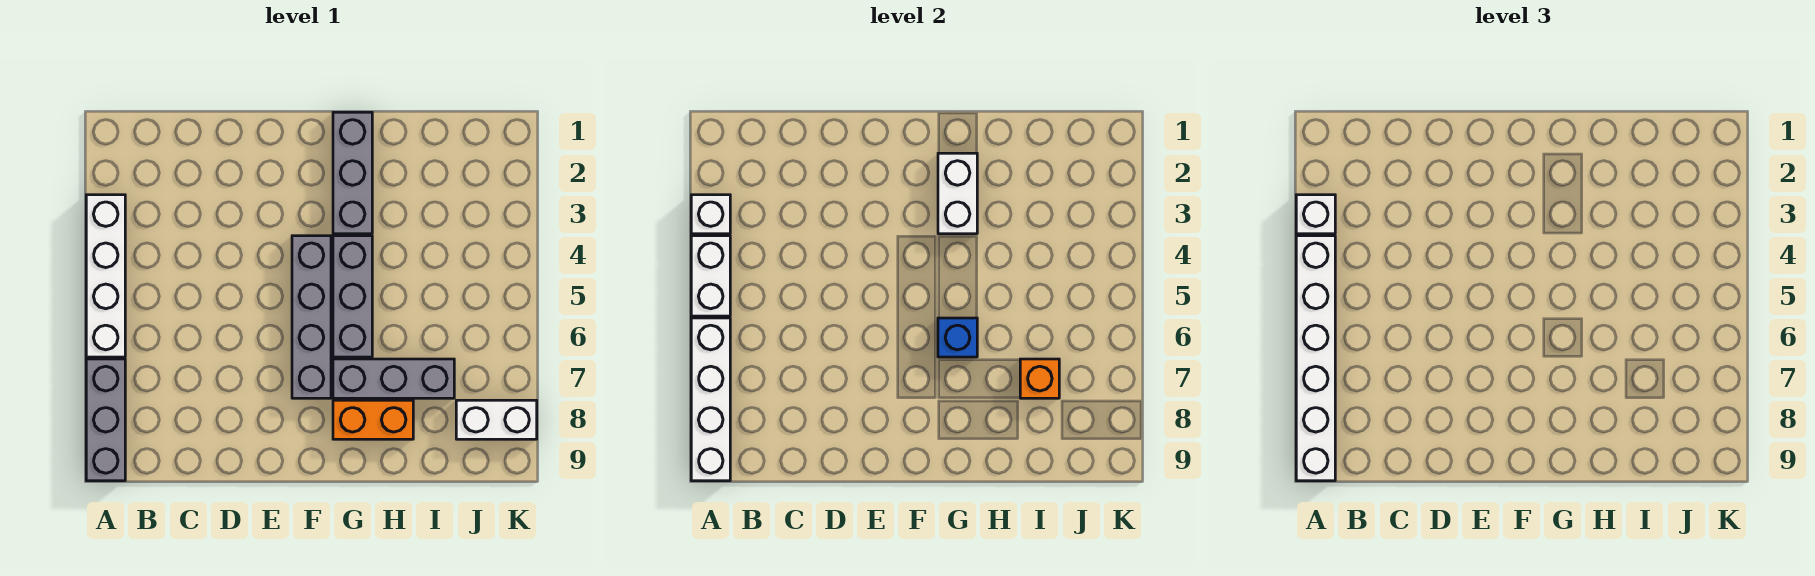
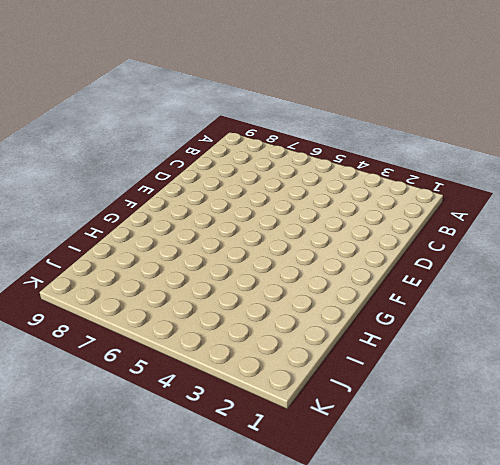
none -> white brick A3:A6 level 1
none -> grey brick A7:A9 level 1
none -> grey brick F4:F7 level 1

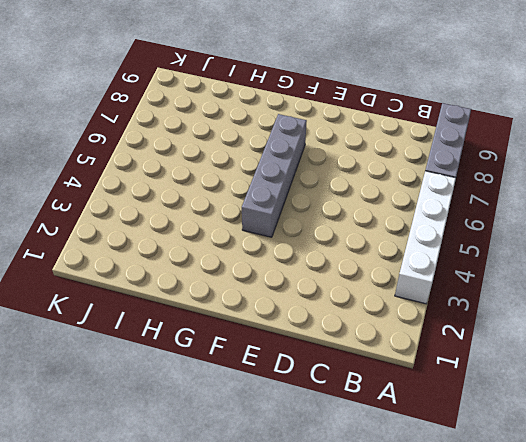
none -> grey brick G1:G3 level 1
none -> grey brick G4:G6 level 1
none -> grey brick G7:I7 level 1

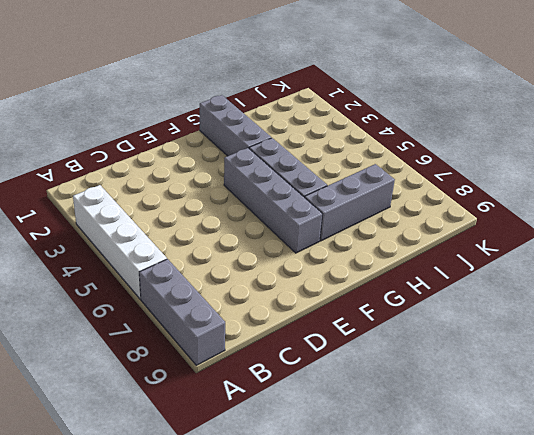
none -> orange brick G8:H8 level 1
none -> white brick J8:K8 level 1
none -> white brick A3 level 2

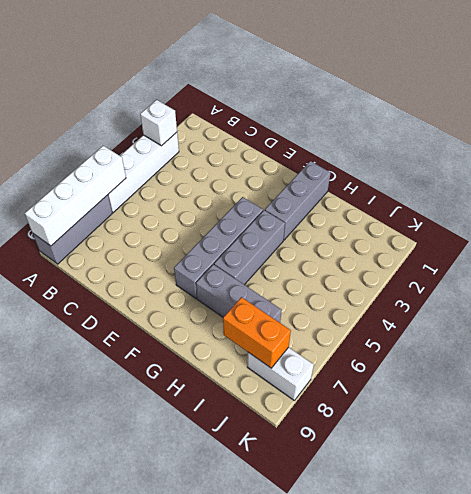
orange brick I8:J8 level 2 -> orange brick G8:H8 level 1
none -> white brick A4:A5 level 2
none -> white brick G2:G3 level 2
none -> blue brick G6 level 2

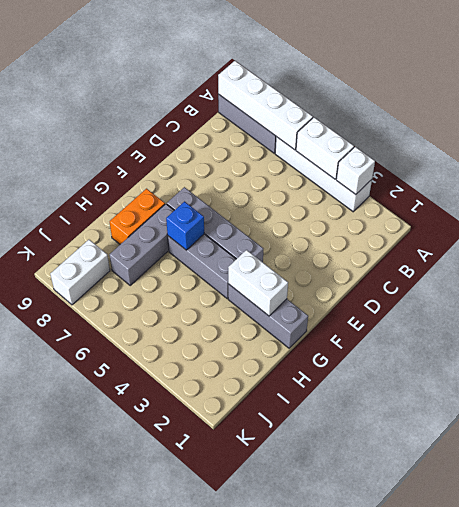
none -> orange brick I7 level 2
none -> white brick A3 level 3
none -> white brick A4:A9 level 3

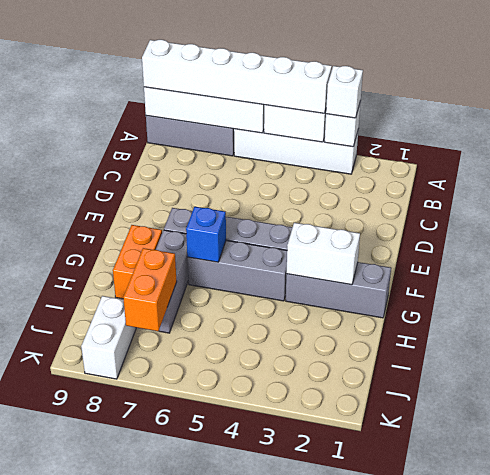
orange brick I7:J7 level 2 -> orange brick I7 level 2

